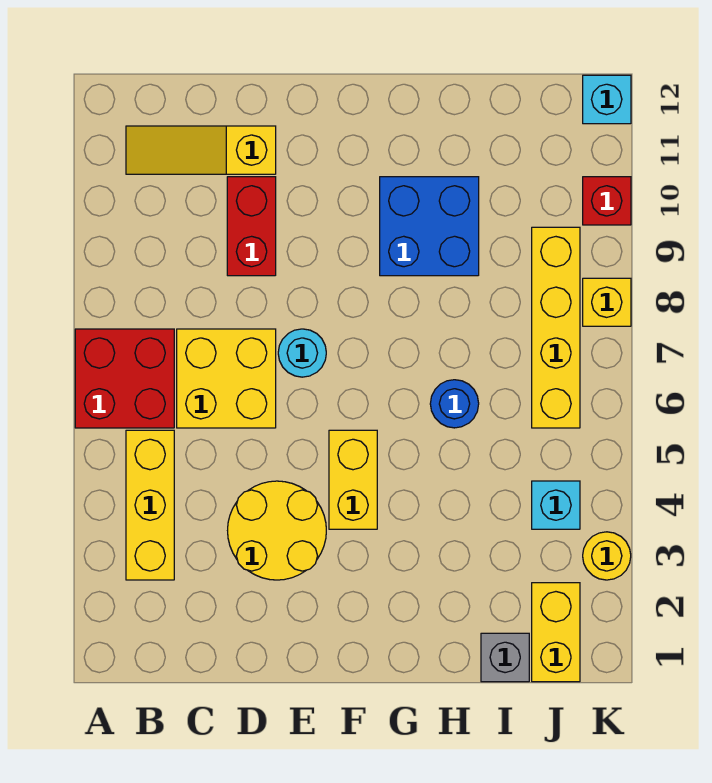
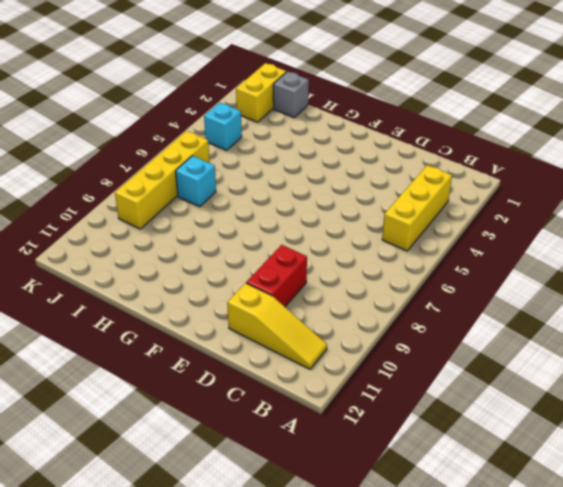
cyan brick I7 level 1 -> cyan brick K12 level 1
none -> red brick A6:B7 level 1
none -> yellow brick C6:D7 level 1
none -> yellow round brick D3:E4 level 1

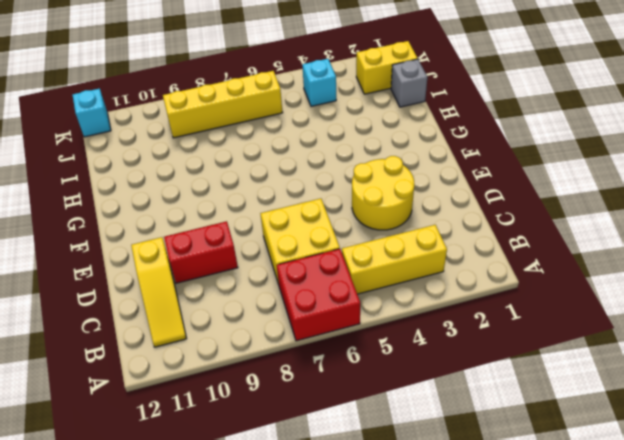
none -> cyan round brick E7 level 1
none -> yellow brick F4:F5 level 1
none -> blue brick G9:H10 level 1

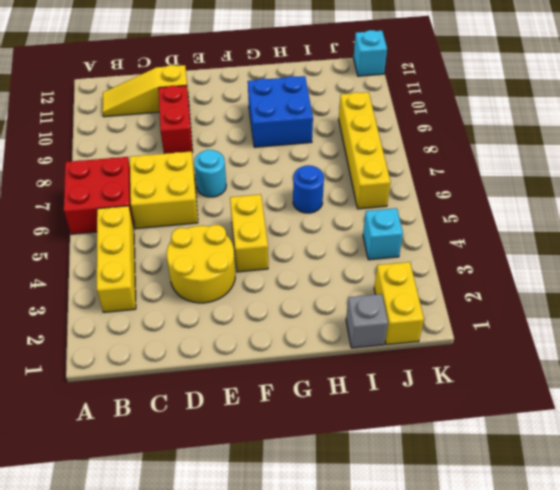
none -> yellow round brick K3 level 1
none -> yellow brick K8 level 1
none -> red brick K10 level 1

